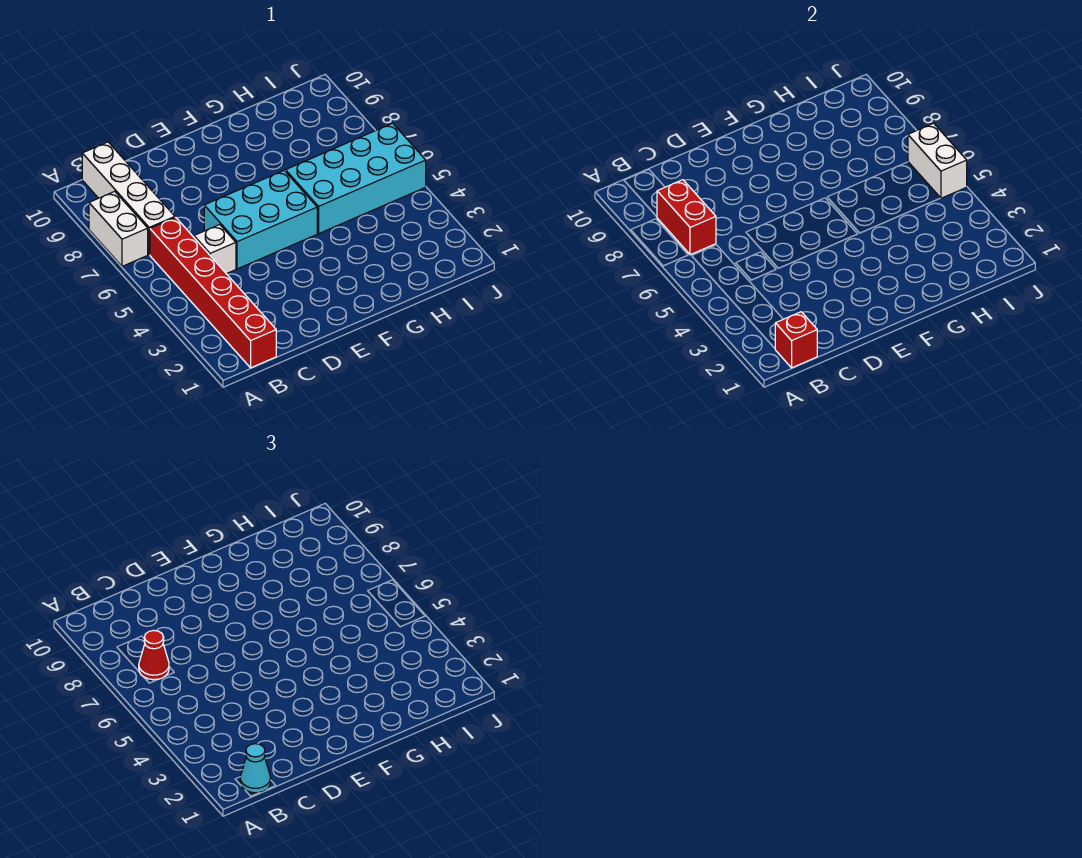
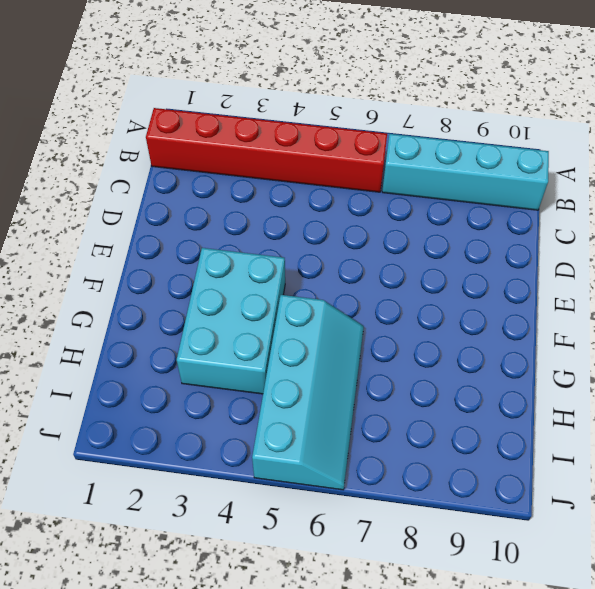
cyan brick B7:B10 level 1 -> white brick B7:B10 level 1
cyan brick F3:H4 level 1 -> cyan brick D5:F6 level 1
cyan slope G5:J6 level 1 top 5 -> cyan brick G5:J6 level 1
none -> white brick A7:A8 level 1
none -> white brick C5 level 1

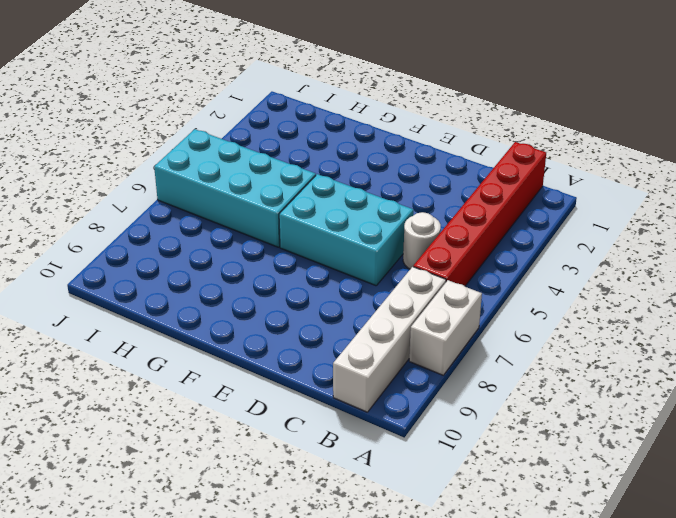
white round brick C5 level 1 -> white brick C5 level 1
none -> red brick B1 level 2
none -> red brick B7:B8 level 2

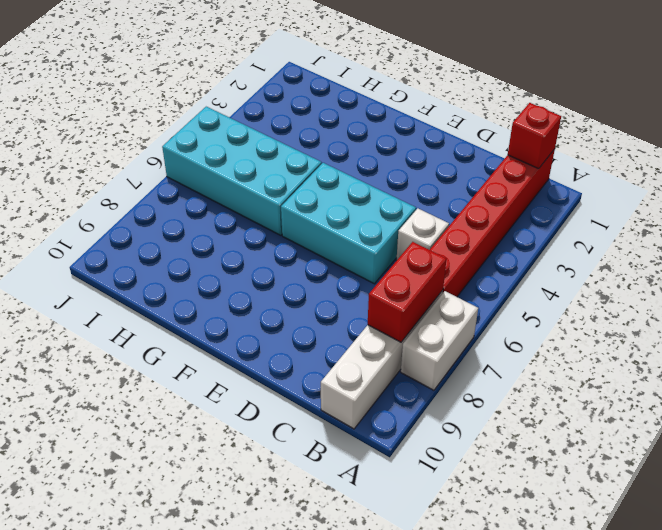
none -> white brick J5:J6 level 2
none -> cyan cone B1 level 3

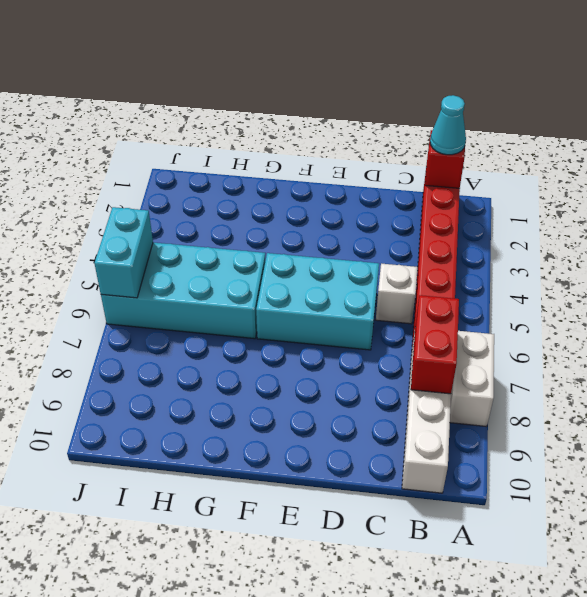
cyan brick J5:J6 level 2 -> white brick J5:J6 level 2
none -> red cone B7 level 3

